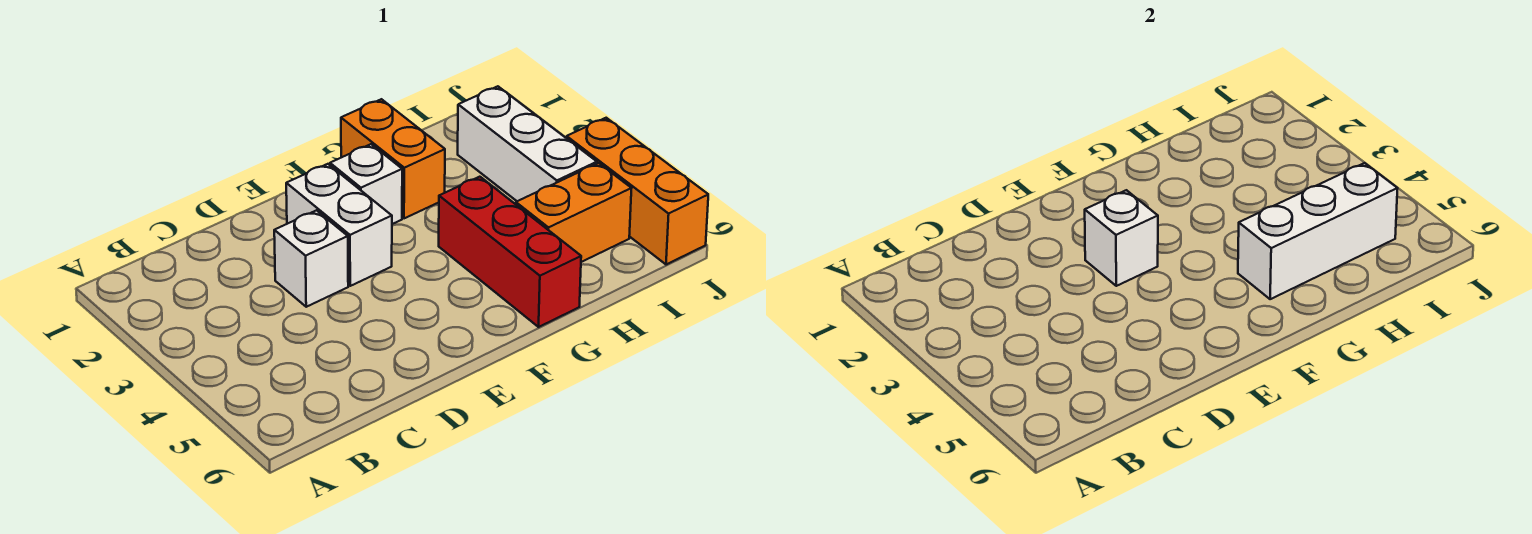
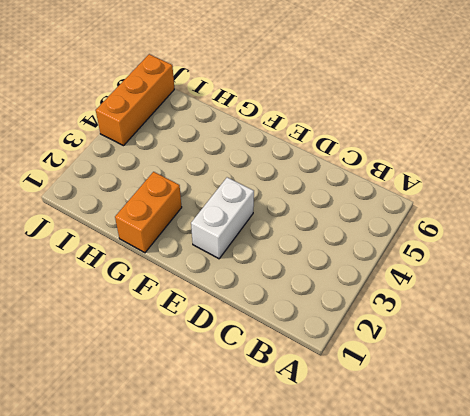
none -> white brick D3 level 1
none -> white brick F2 level 1

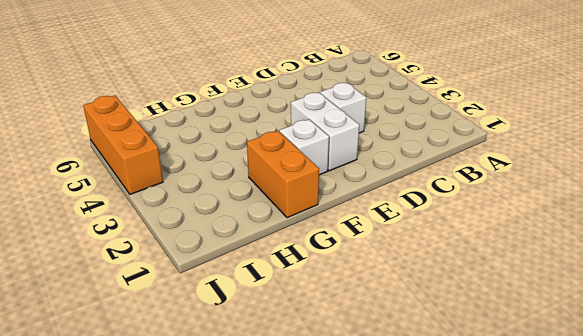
none -> red brick G4:G6 level 1
none -> orange brick H5:I5 level 1

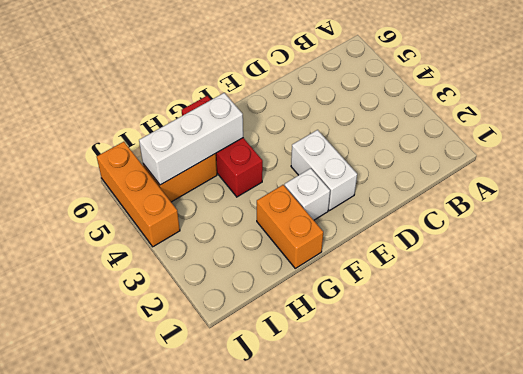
none -> white brick D3 level 1
none -> white brick I2:I4 level 1

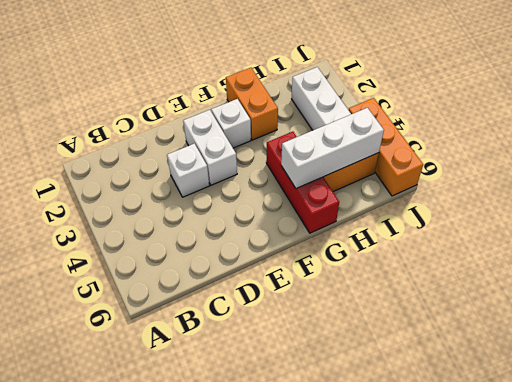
none -> white brick E3 level 2

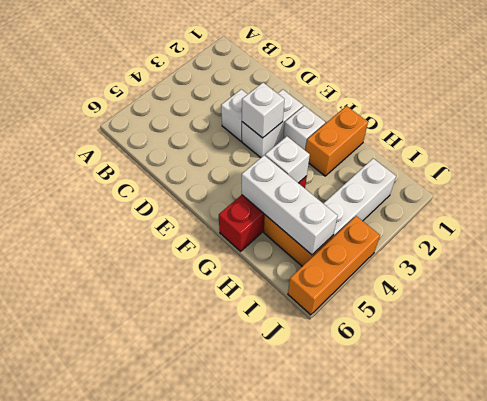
white brick G4 level 2 -> none

